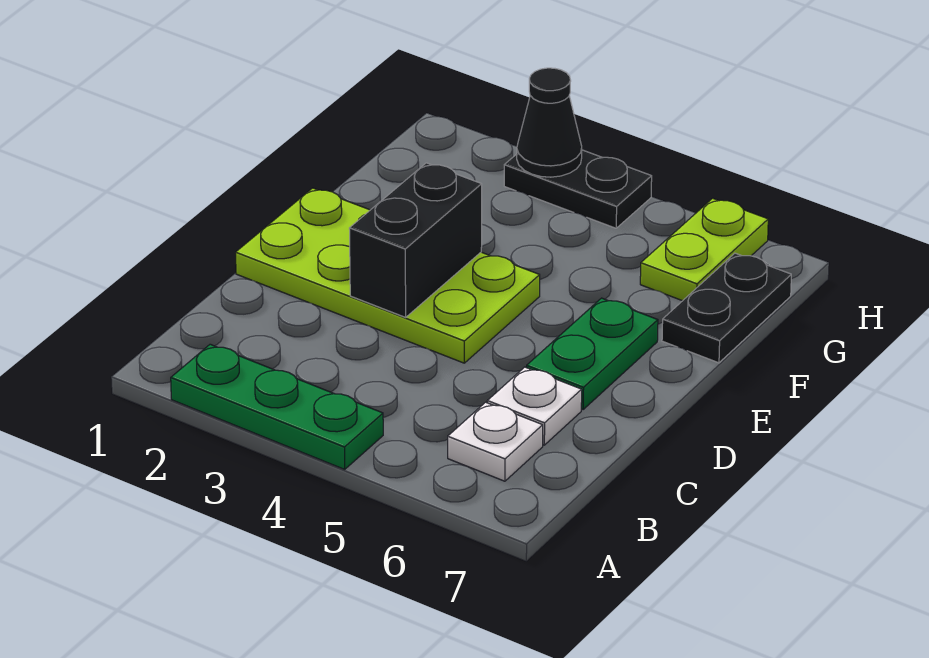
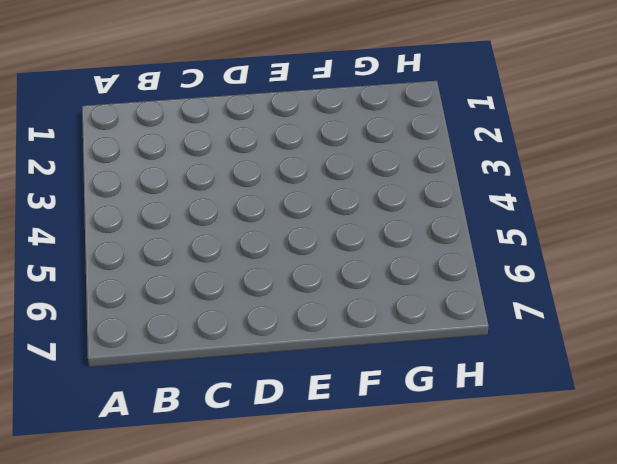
none -> green plate A2:A4 level 1
none -> white plate B6 level 1

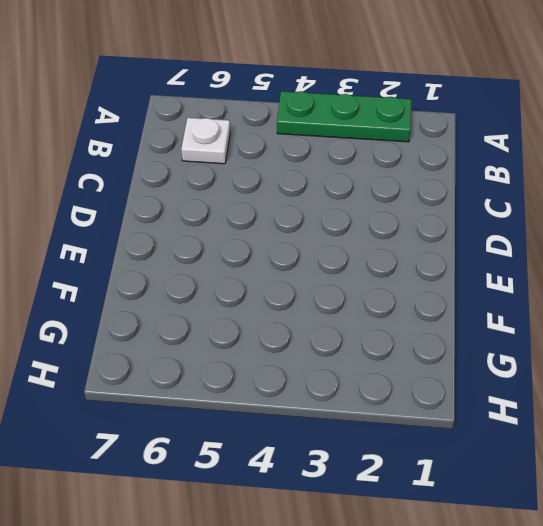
none -> white plate C6 level 1
none -> lime plate D1:E4 level 1

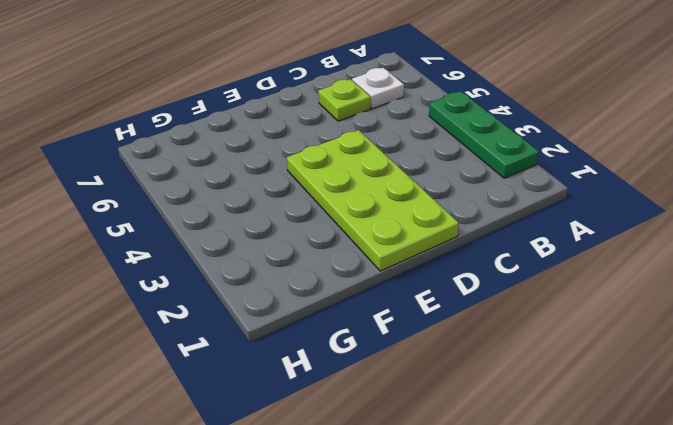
lime plate C6 level 1 -> white plate C6 level 1
none -> green plate D6:E6 level 1
none -> black plate F7:G7 level 1

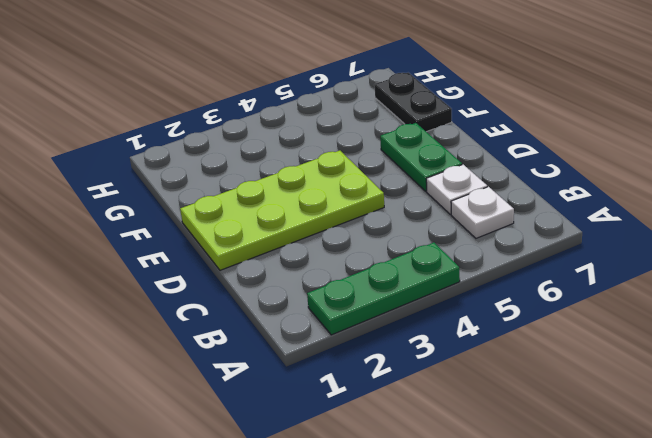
none -> lime plate G6:H6 level 1
none -> black plate H3:H4 level 1

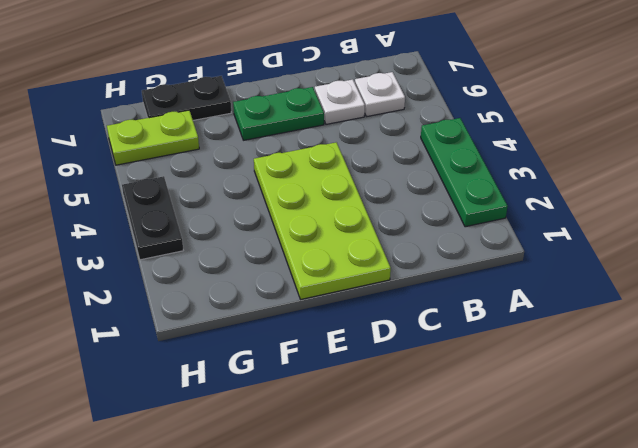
none -> black brick D3:E3 level 2
none -> black cone H3 level 2

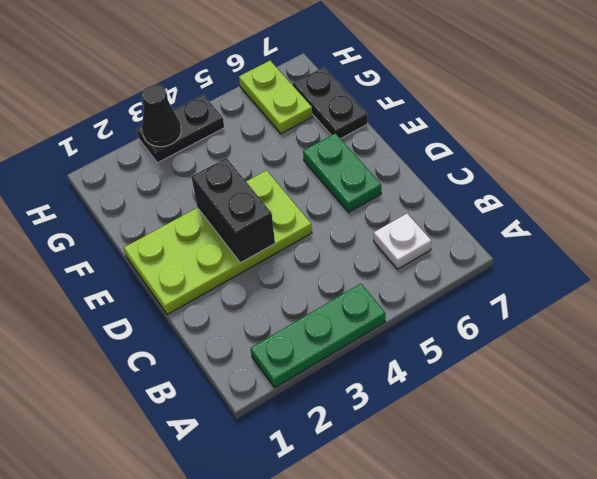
none -> white plate C6 level 1

